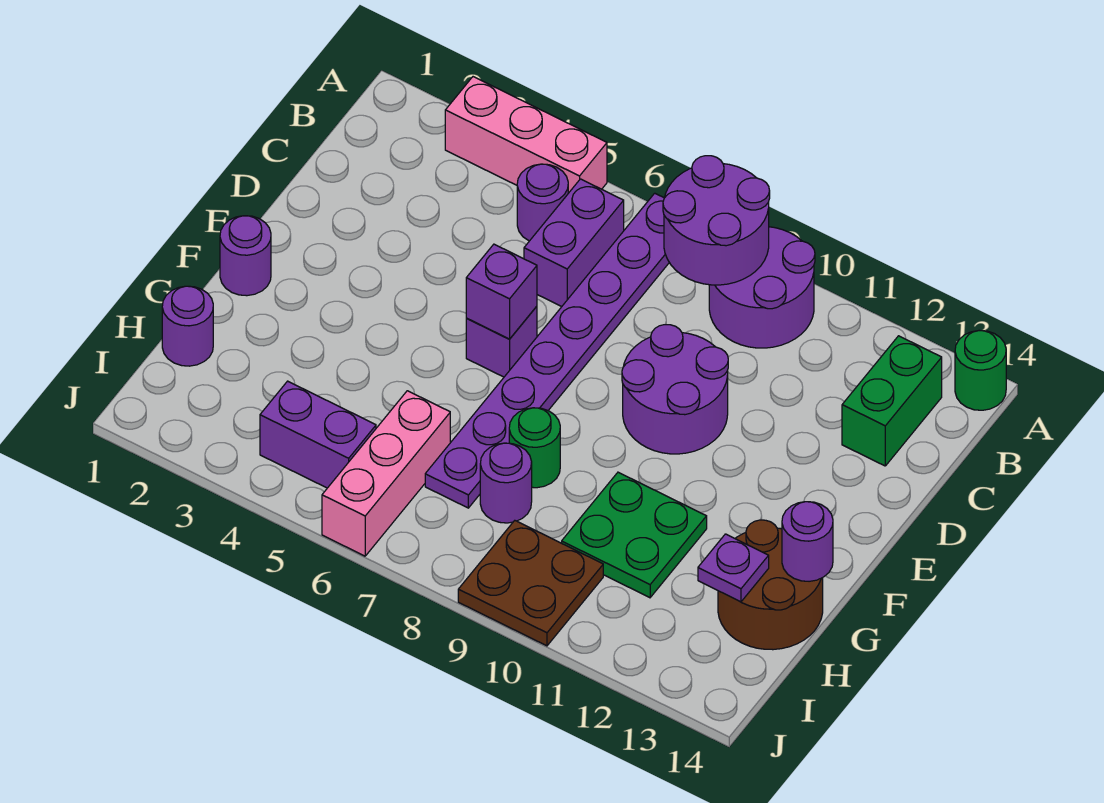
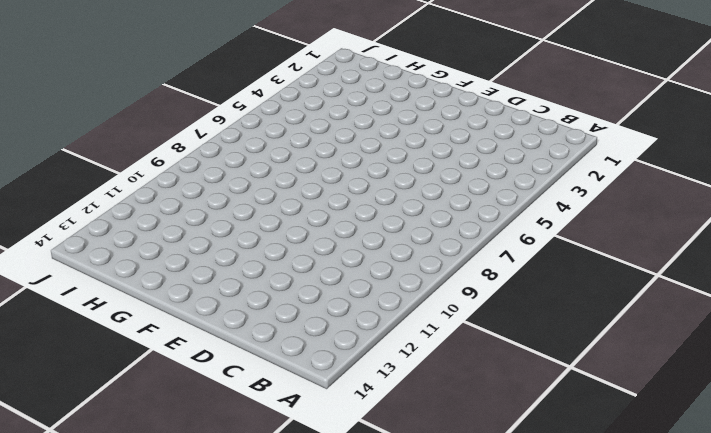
none -> pink brick A3:A5 level 1
none -> purple plate A7:H7 level 1
none -> purple round brick A9:B10 level 1

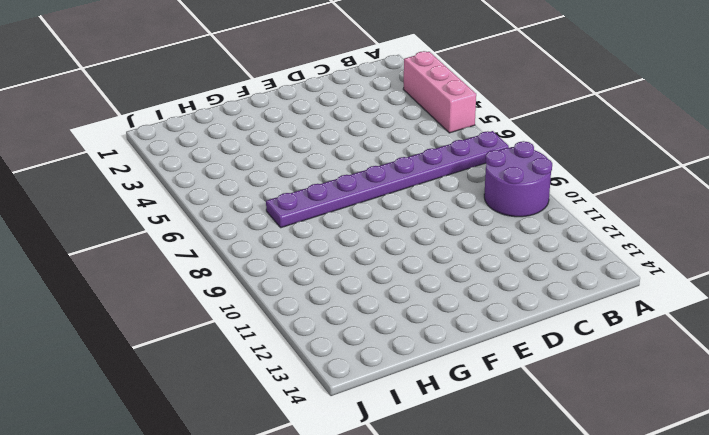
none -> green round brick A14 level 1
none -> purple round brick B5 level 1
none -> purple brick B6:C6 level 1

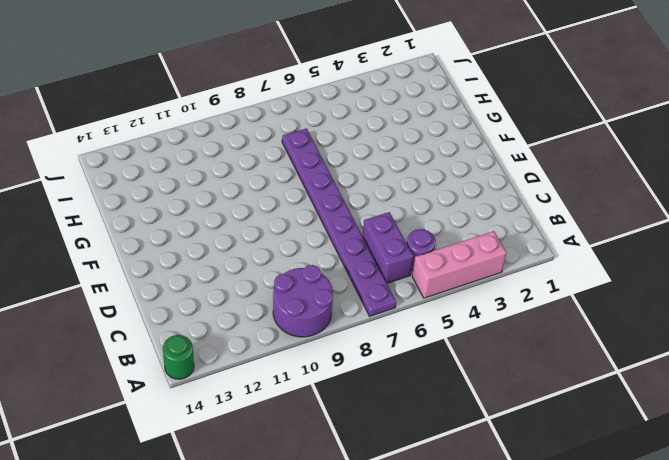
none -> green brick B13:C13 level 1
none -> purple round brick D9:E10 level 1
none -> purple brick E6 level 1

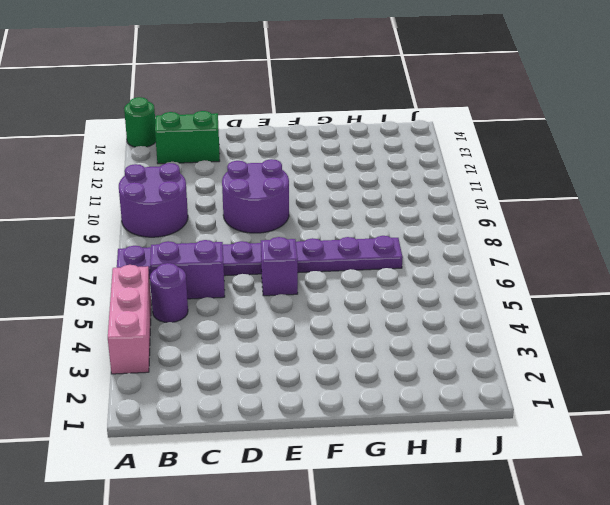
none -> purple round brick F1 level 1
none -> green round brick G8 level 1
none -> green plate G10:H11 level 1

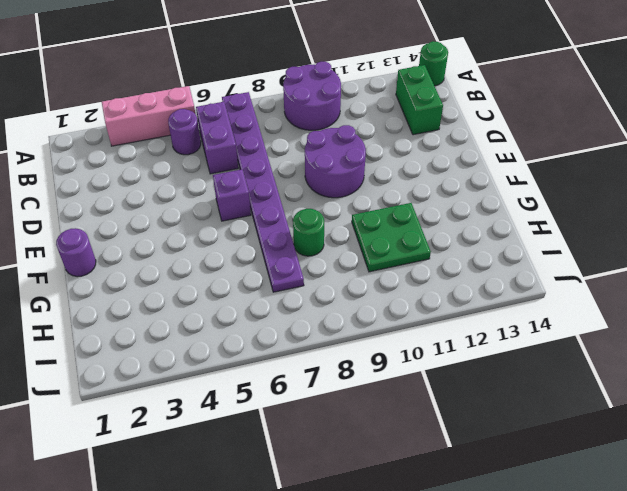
none -> brown round brick G13:H14 level 1
none -> purple round brick H1 level 1
none -> pink brick H6:J6 level 1

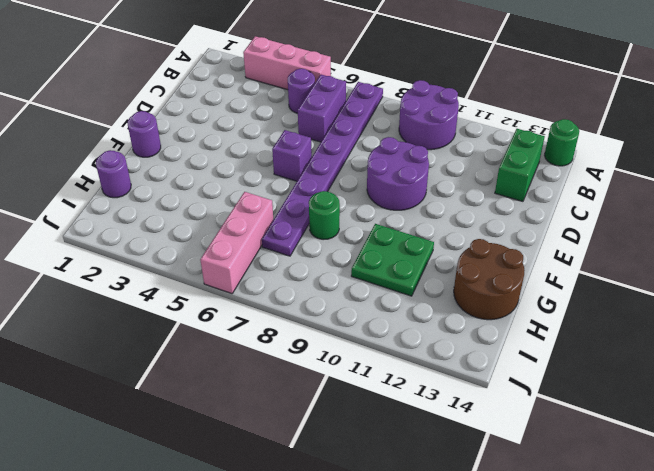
none -> purple round brick H8 level 1
none -> purple brick I4:I5 level 1
none -> brown plate I9:J10 level 1

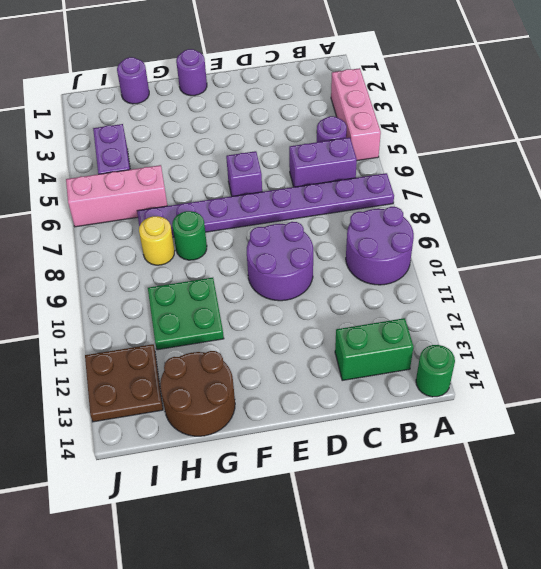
yellow round brick H8 level 1 -> purple round brick H8 level 1
brown plate I12:J13 level 1 -> brown plate I9:J10 level 1
none -> purple round brick A8:B9 level 2
none -> purple brick E6 level 2
none -> purple round brick G14 level 2

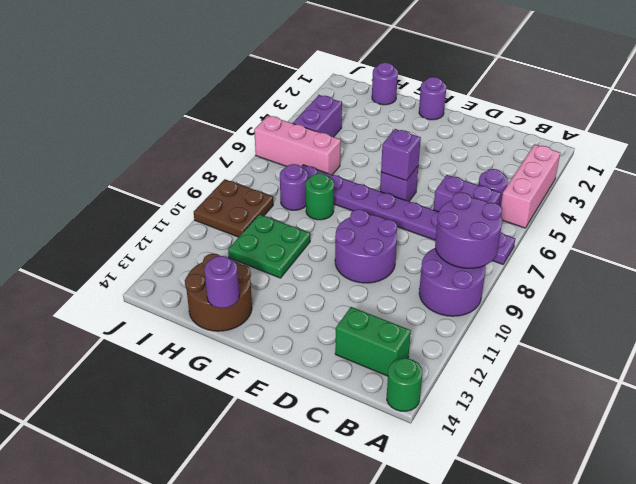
none -> purple plate H13 level 2

